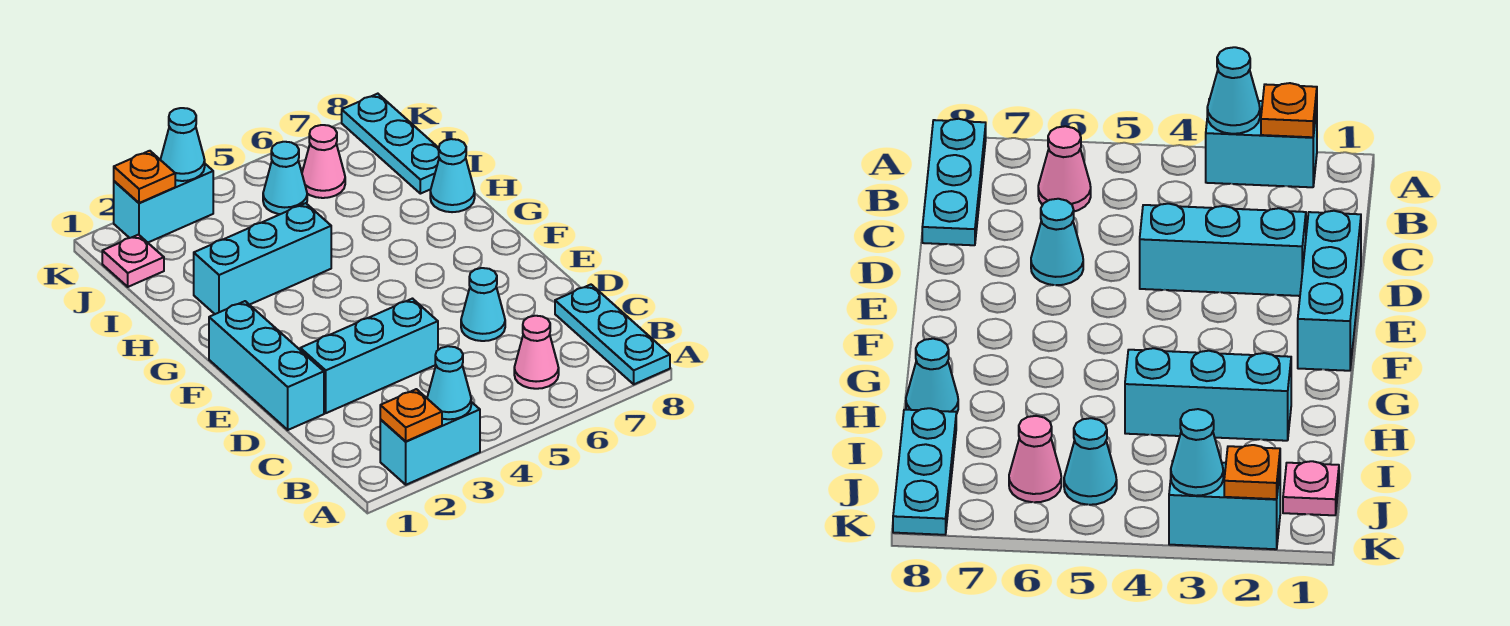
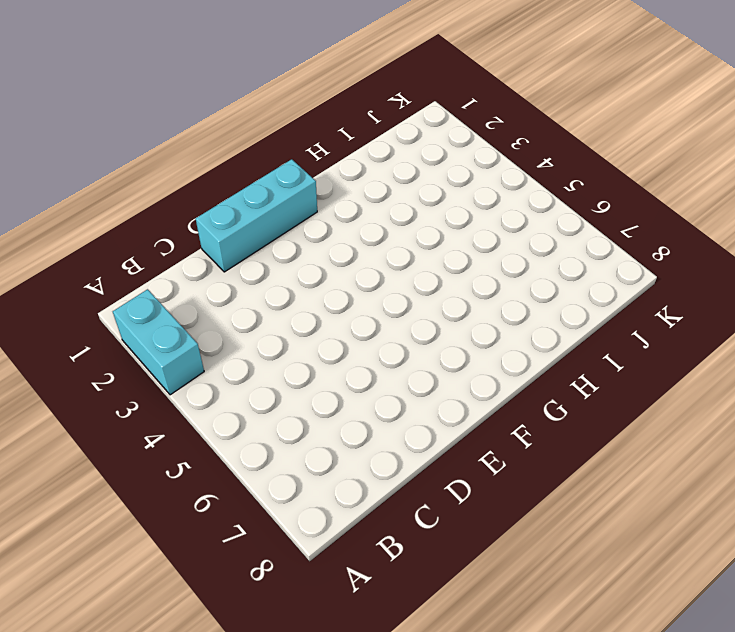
none -> cyan plate A8:C8 level 1
none -> pink cone B6 level 1
none -> cyan brick D2:D4 level 1

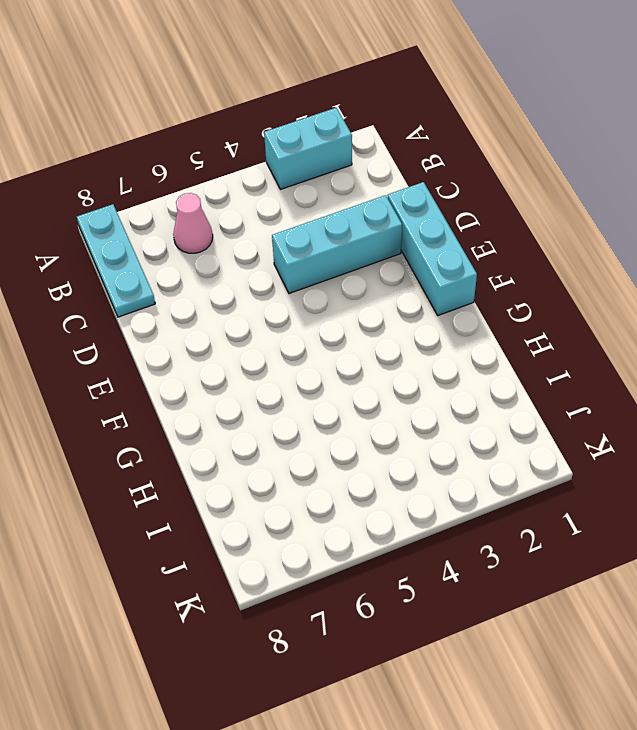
none -> cyan cone D6 level 1
none -> cyan brick H2:H4 level 1
none -> cyan cone H8 level 1

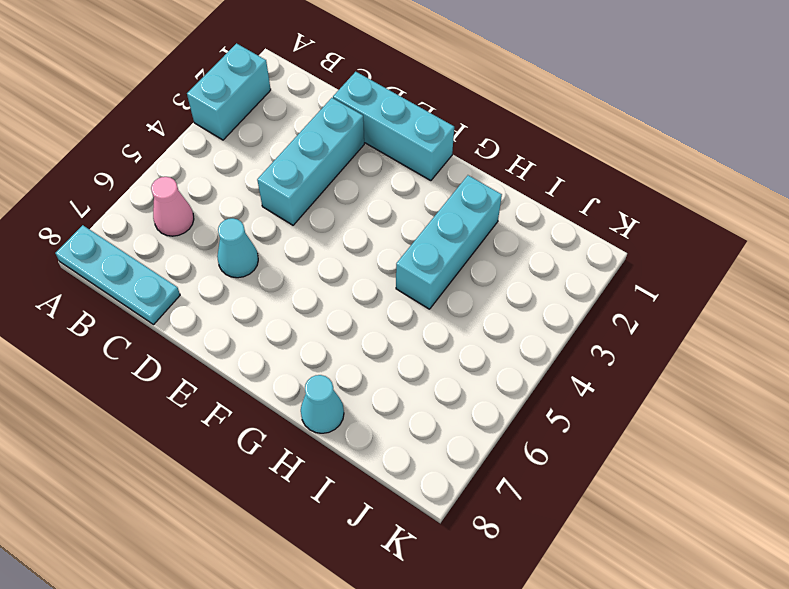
none -> cyan plate I8:K8 level 1
none -> pink plate J1 level 1
none -> cyan cone J5 level 1

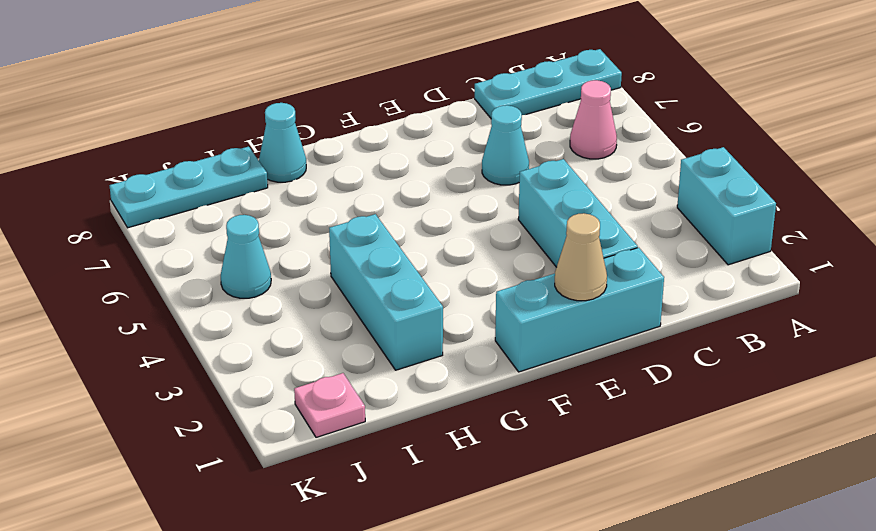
tan cone E1 level 2 -> none
none -> pink cone J6 level 1
none -> cyan brick K2:K3 level 1
none -> orange plate A2 level 2

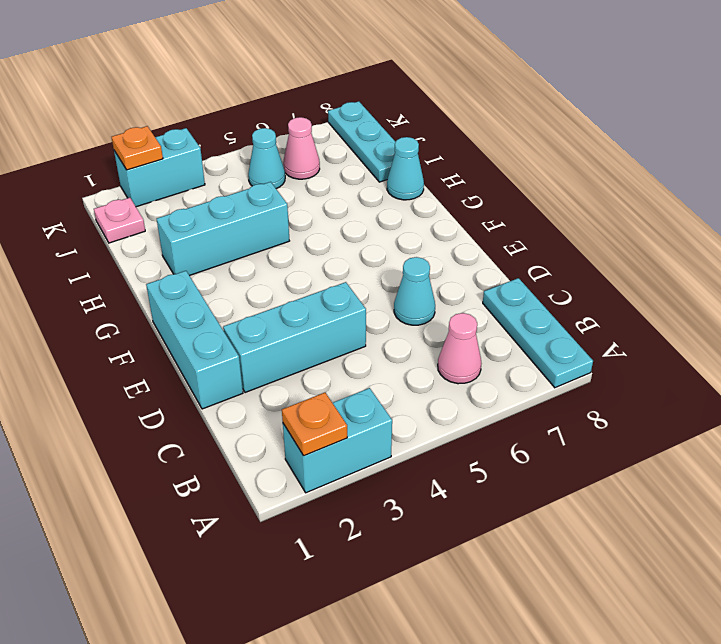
none -> cyan cone A3 level 2
none -> cyan cone K3 level 2

